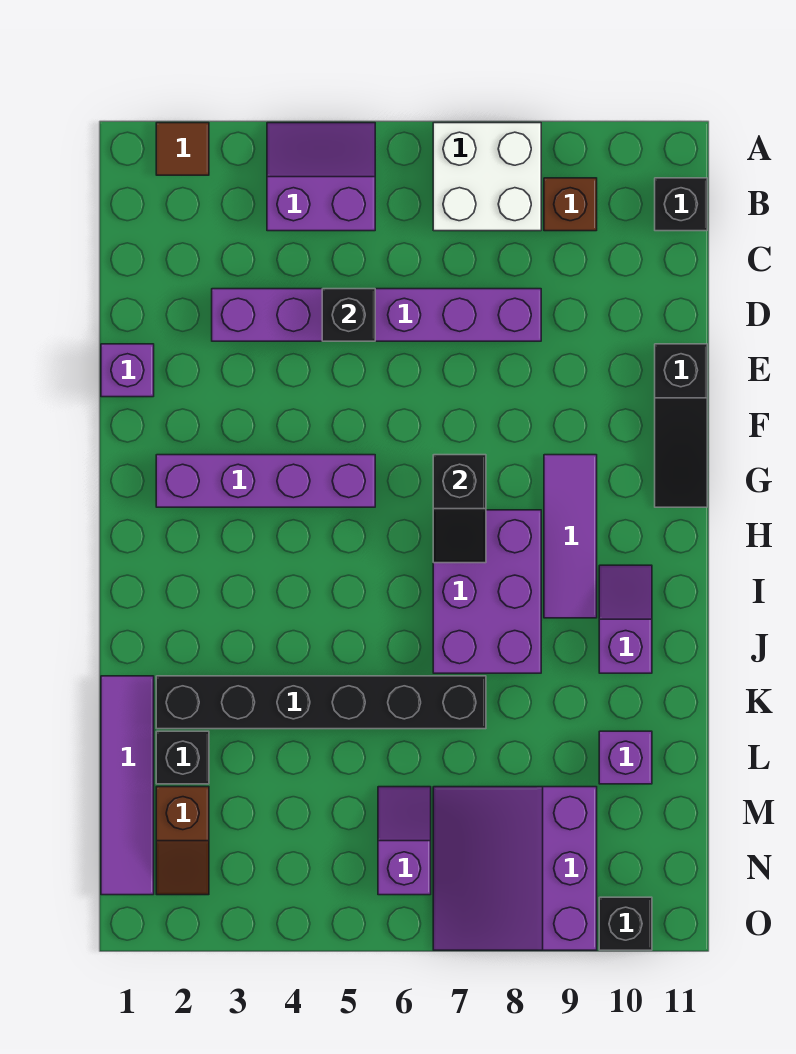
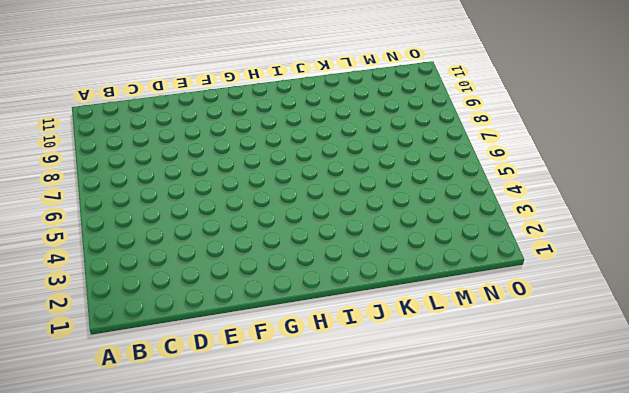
none -> brown tile A2 level 1
none -> purple slope A4:B5 level 1 top B
none -> white brick A7:B8 level 1

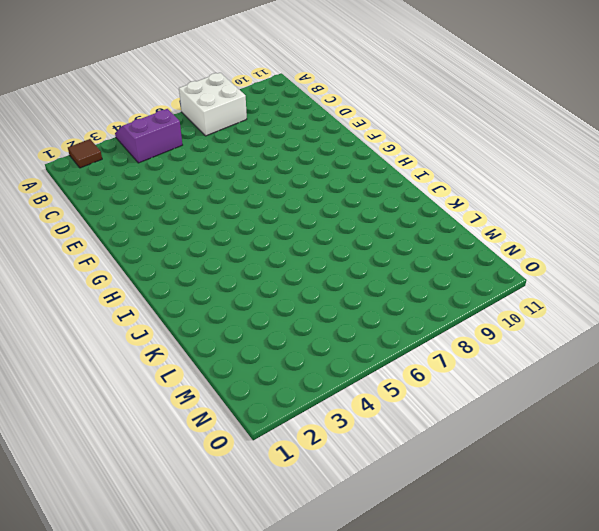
none -> brown brick B9 level 1
none -> black brick B11 level 1
none -> purple brick D3:D8 level 1

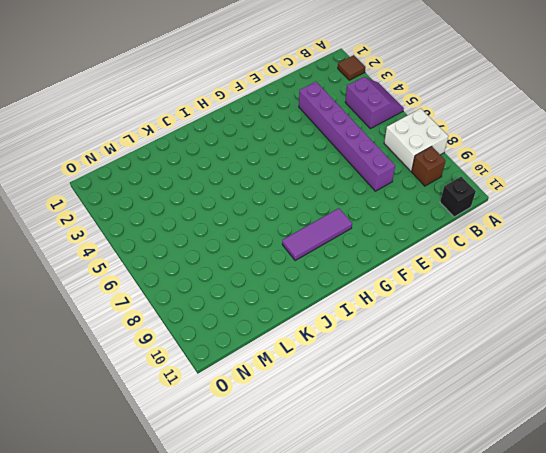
none -> purple brick E1 level 1
none -> black slope E11:G11 level 1 top E
none -> purple brick G2:G5 level 1

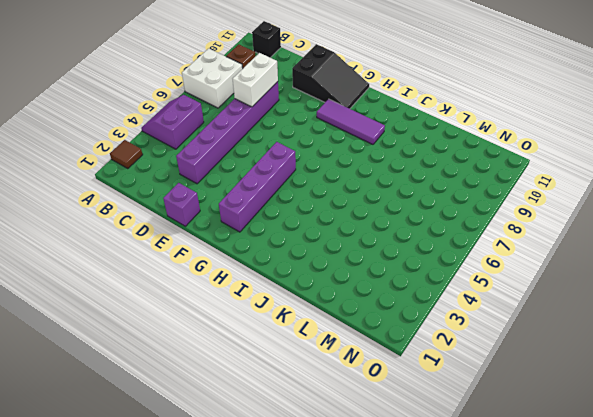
white brick D7:D8 level 2 -> none
black slope E10:G11 level 1 top E -> black slope E11:G11 level 1 top E
none -> purple brick H7:J8 level 1
none -> purple slope I10:J10 level 1 top J
none -> purple tile K1:N1 level 1

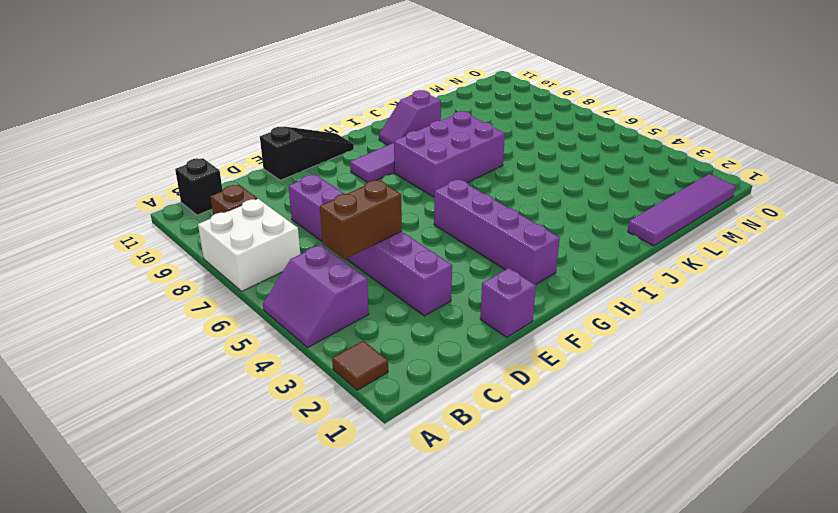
brown brick C5:D5 level 2 -> black brick D5 level 2
none -> black brick K2:K7 level 1
none -> black brick L2 level 1
none -> purple brick L10 level 1

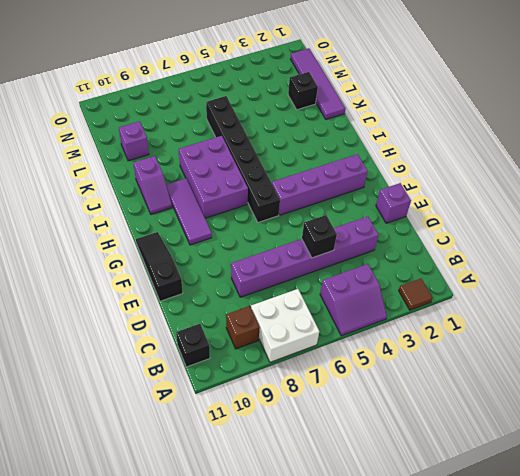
black brick G6:L6 level 1 -> black brick K2:K7 level 1
none -> brown slope M2:N2 level 1 top M
none -> purple slope M6:N6 level 1 top N
none -> purple slope M7:O9 level 1 top 9

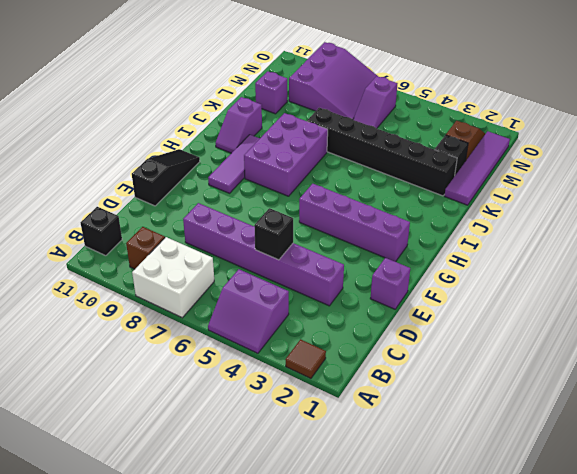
none -> black brick O10 level 1
none -> black slope G7:H7 level 2 top G

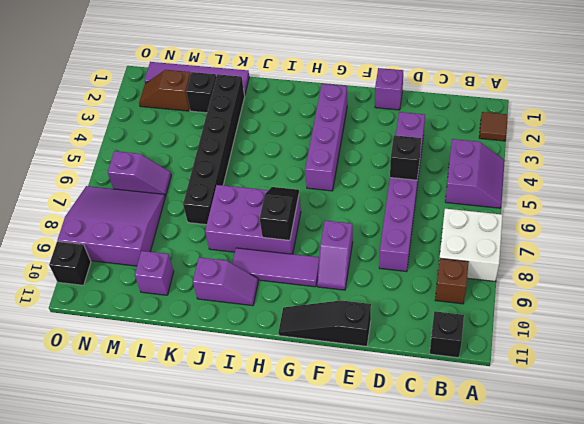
purple slope F8:F9 level 1 top 8 -> none
black slope H7:H8 level 2 top 8 -> black slope G7:H7 level 2 top G

